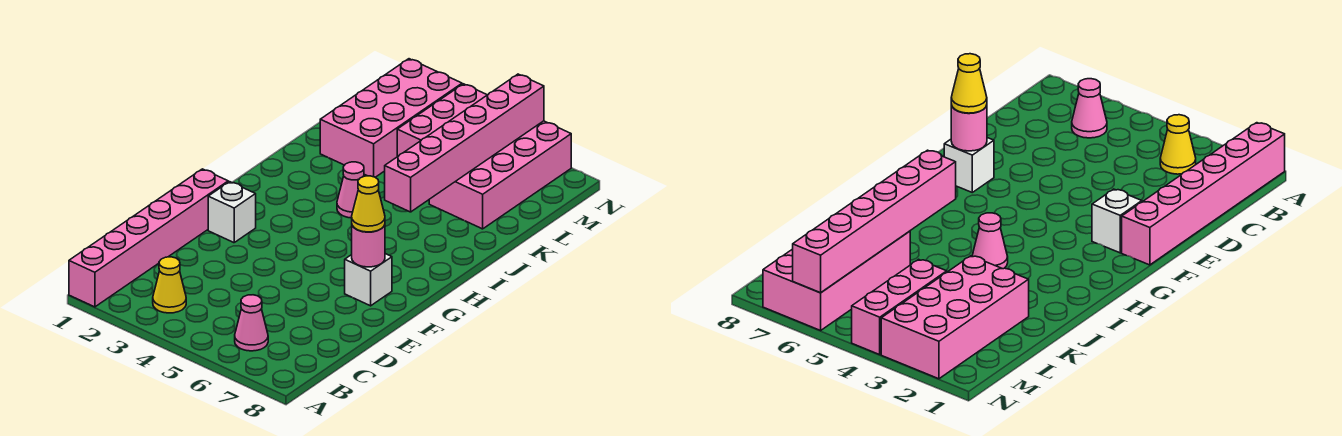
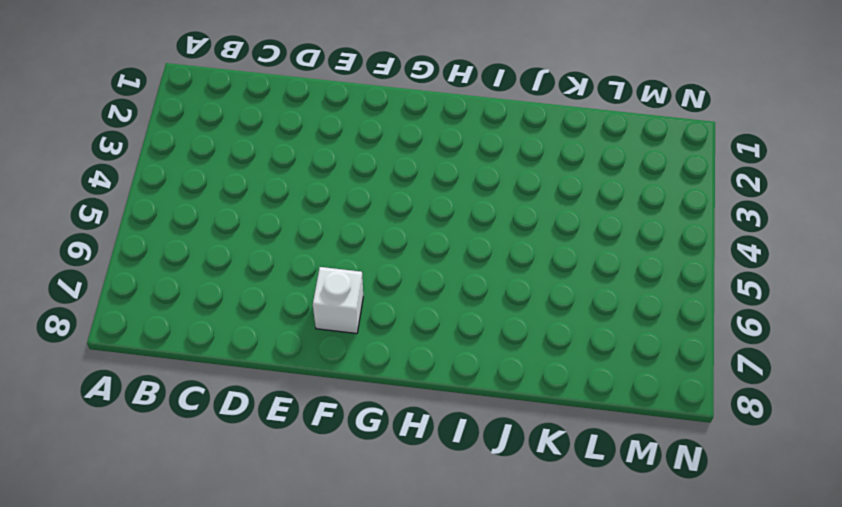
none -> pink brick A1:F1 level 1
none -> yellow cone B3 level 1
none -> pink cone B6 level 1

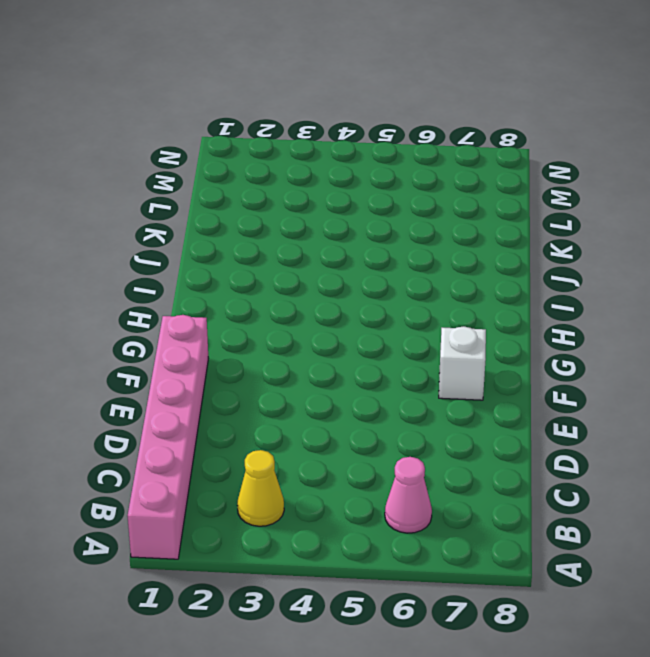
none -> white brick F2 level 1
none -> pink cone I4 level 1
none -> pink brick K2:N3 level 1

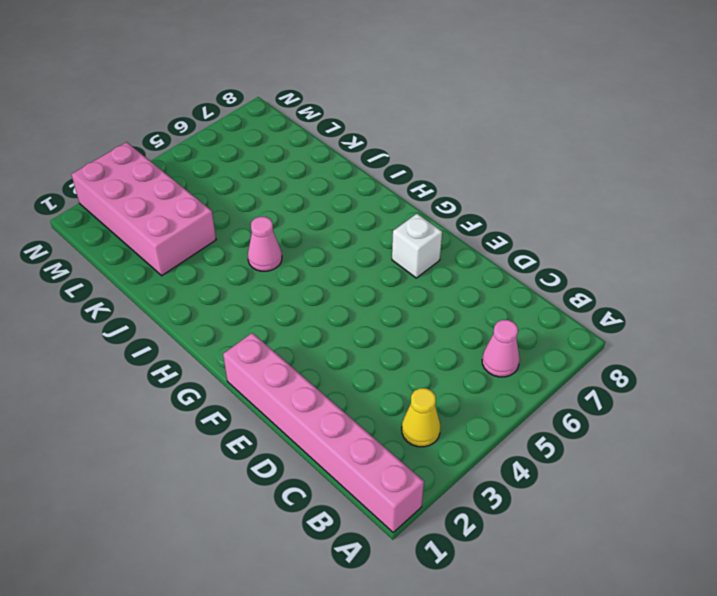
none -> white brick F2 level 1
none -> pink brick K6:N7 level 1
none -> pink brick L4:N4 level 1

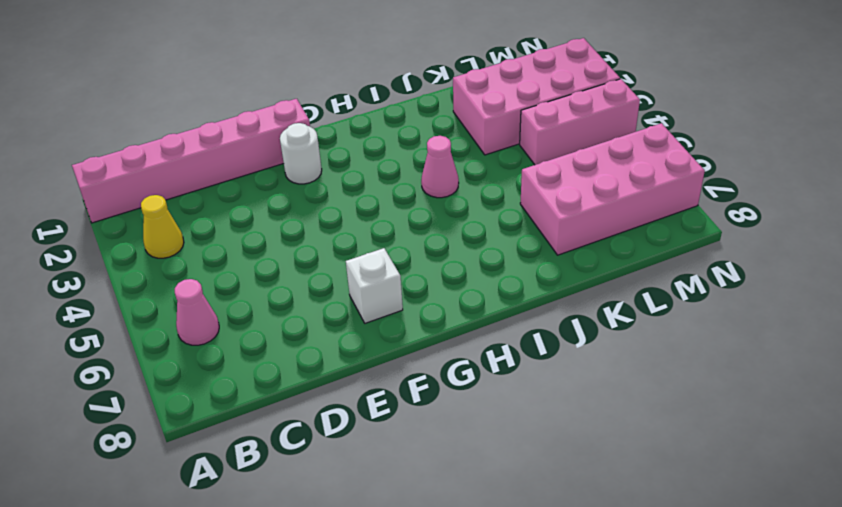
white round brick F2 level 1 -> white brick F2 level 1
none -> pink round brick F7 level 2
none -> pink brick I6:N6 level 2
none -> yellow cone F7 level 3

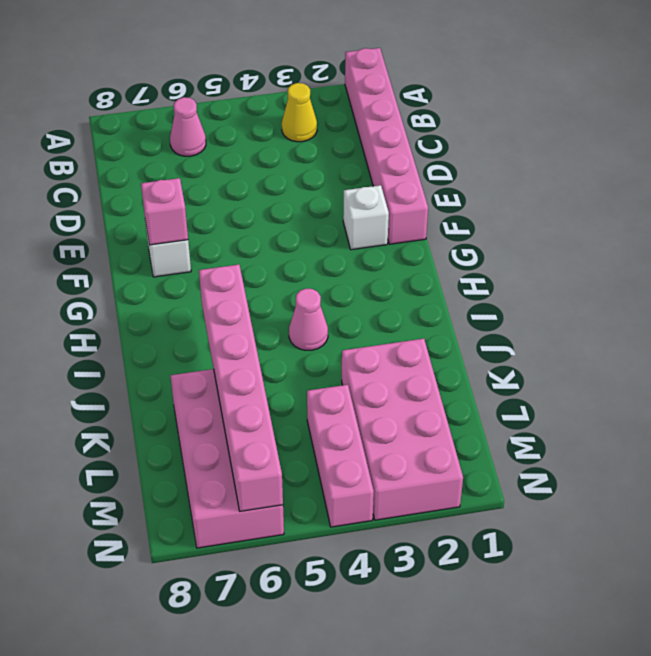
pink brick F7 level 2 -> pink round brick F7 level 2
none -> yellow cone F7 level 3

